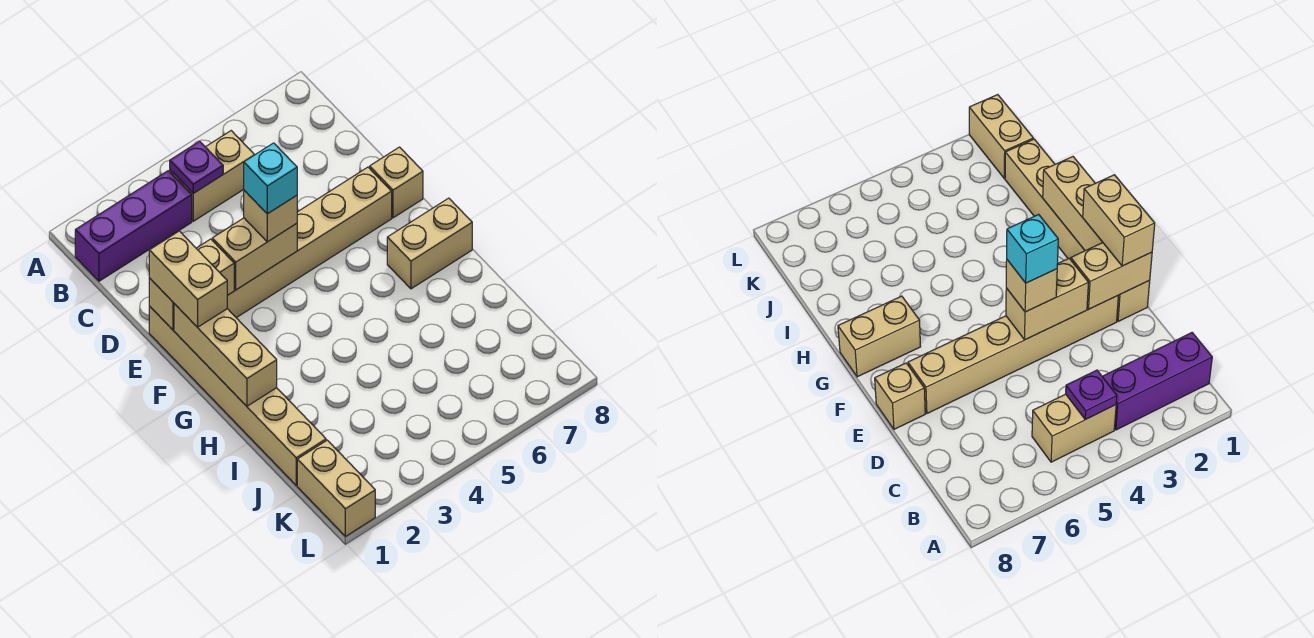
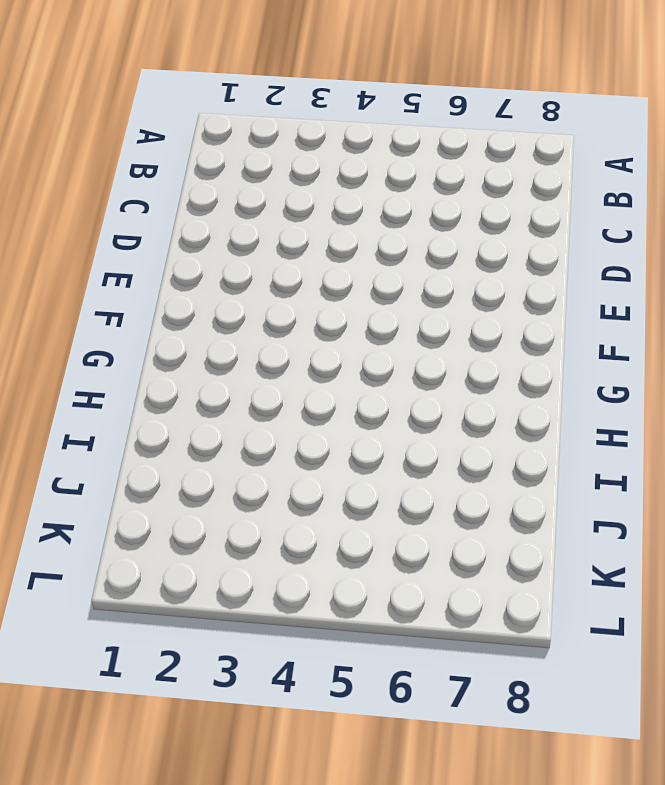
none -> purple brick B1:B3 level 1
none -> tan brick B4:B5 level 1
none -> tan brick E1:J1 level 1

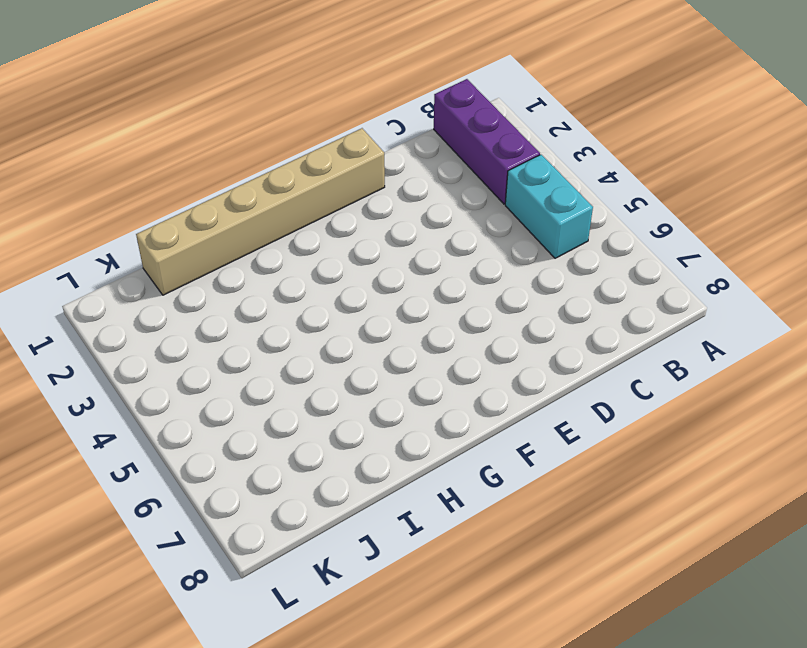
cyan brick B4:B5 level 1 -> tan brick B4:B5 level 1
none -> tan brick E2:E7 level 1
none -> tan brick E8 level 1
none -> tan brick G7:G8 level 1

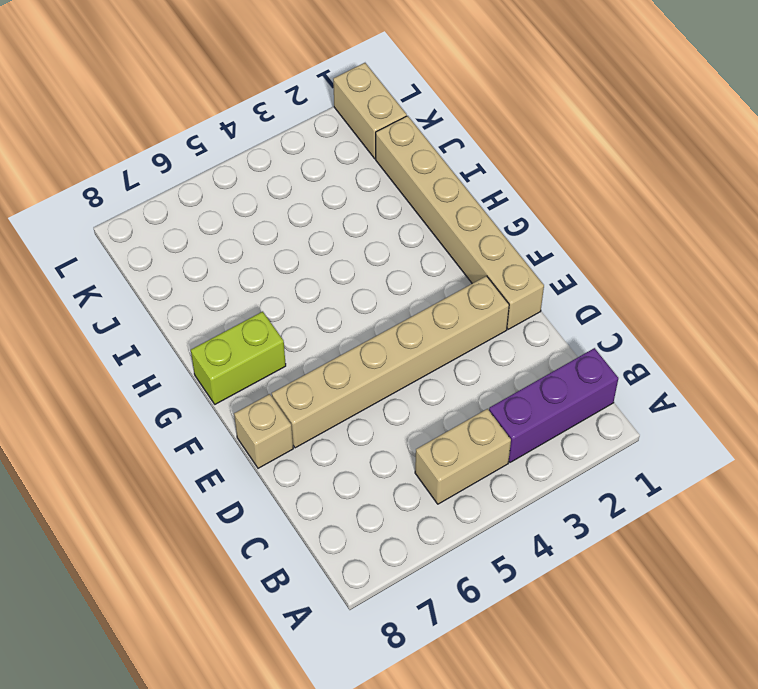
lime brick G7:G8 level 1 -> tan brick G7:G8 level 1
none -> purple plate B4 level 2
none -> tan brick E1:E2 level 2
none -> tan brick E3:E4 level 2

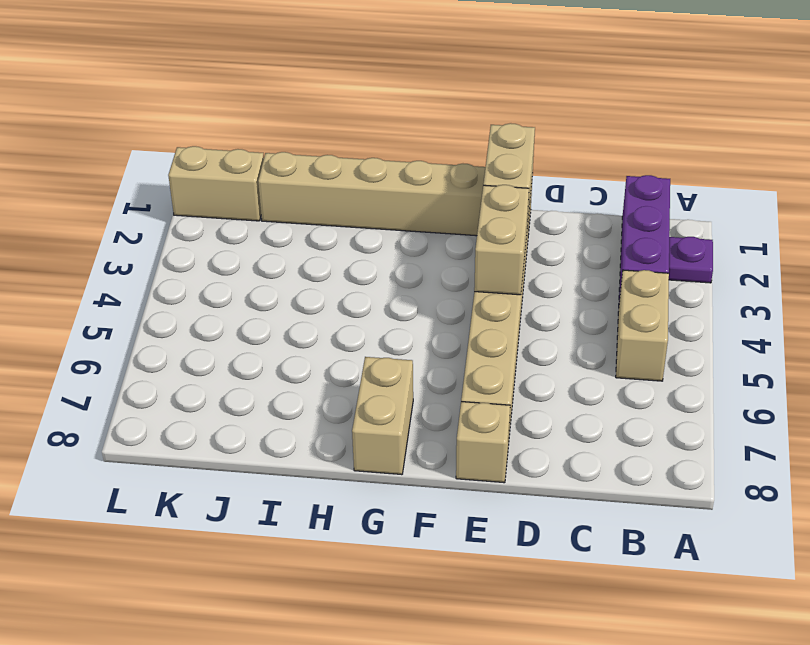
purple plate A2 level 1 -> purple plate B4 level 2
none -> tan brick F1:H1 level 2
none -> tan brick E1:F1 level 3
none -> tan brick E4 level 3

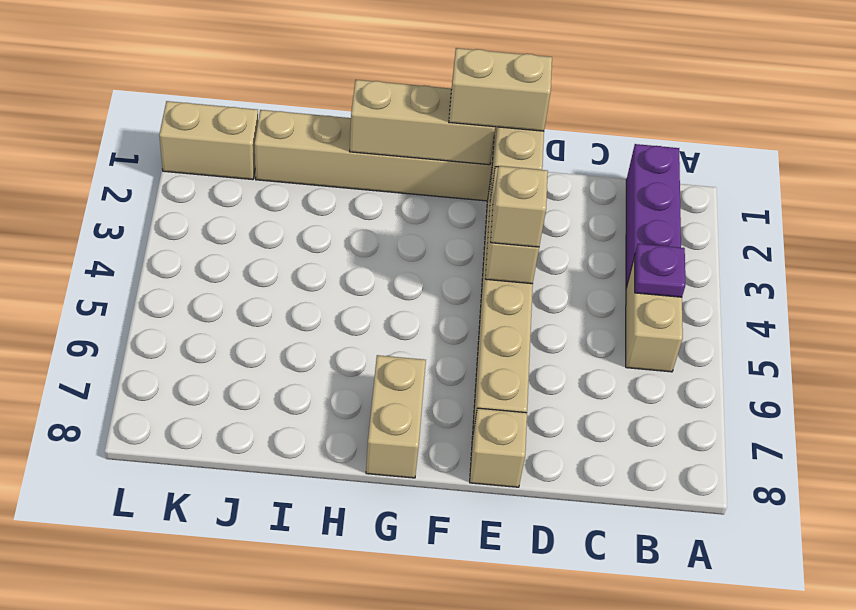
none -> cyan brick E4 level 4

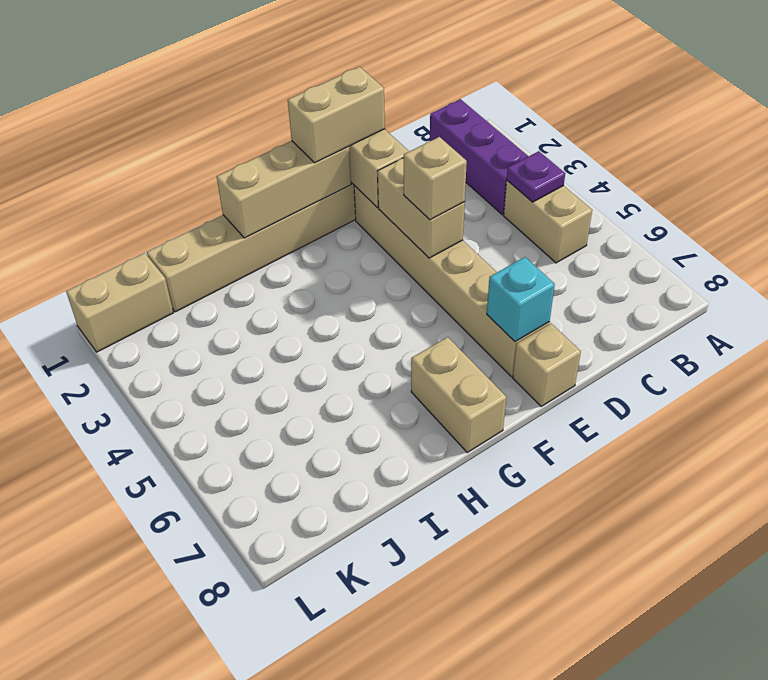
cyan brick E7 level 2 -> cyan brick E4 level 4

